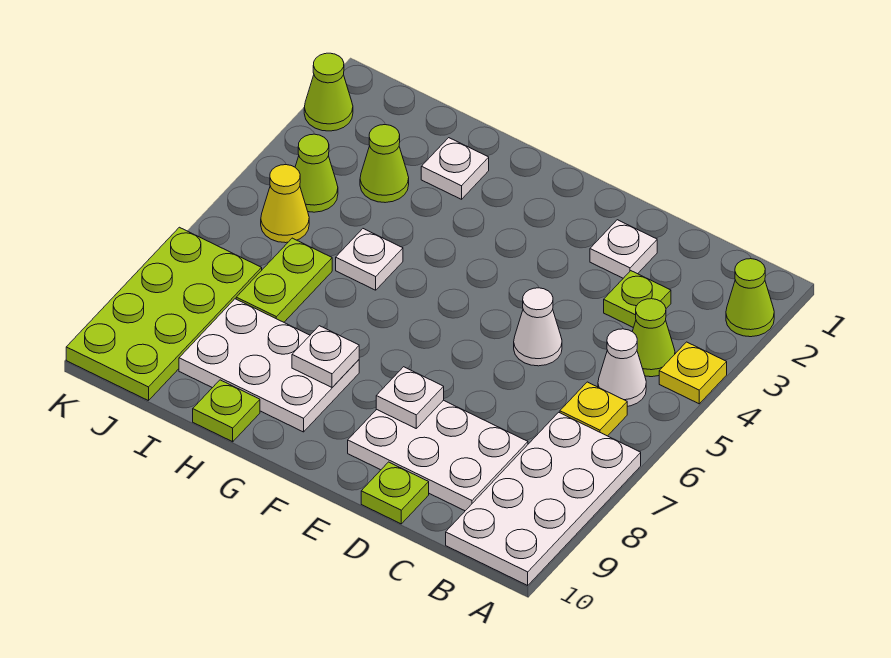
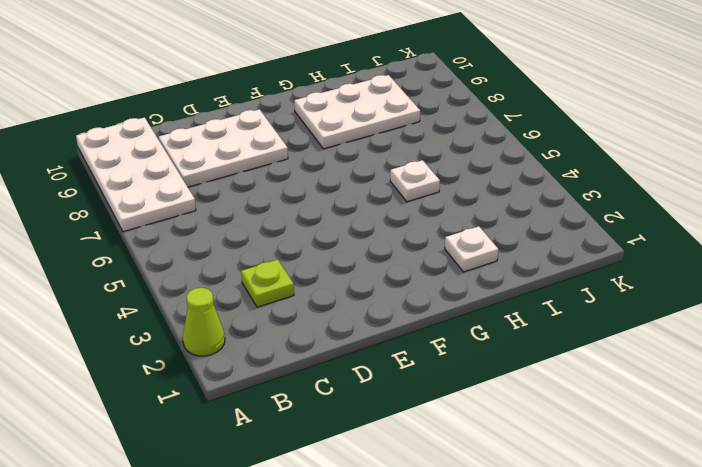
none -> yellow plate A4 level 1
none -> lime cone B4 level 1
none -> white cone B5 level 1

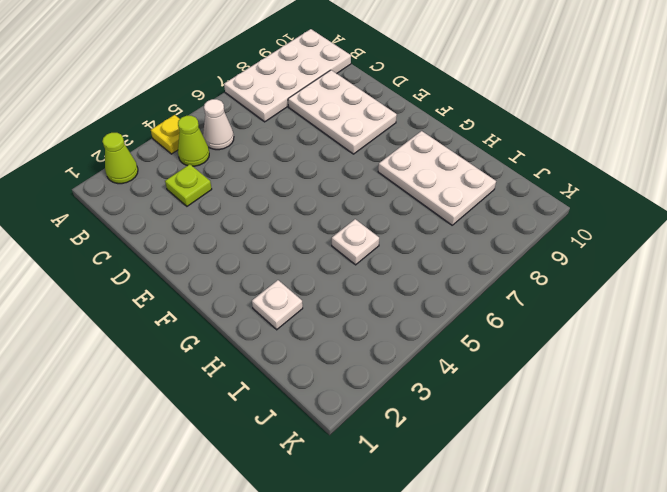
none -> yellow plate B6 level 1
none -> white plate D2 level 1
none -> white cone D5 level 1

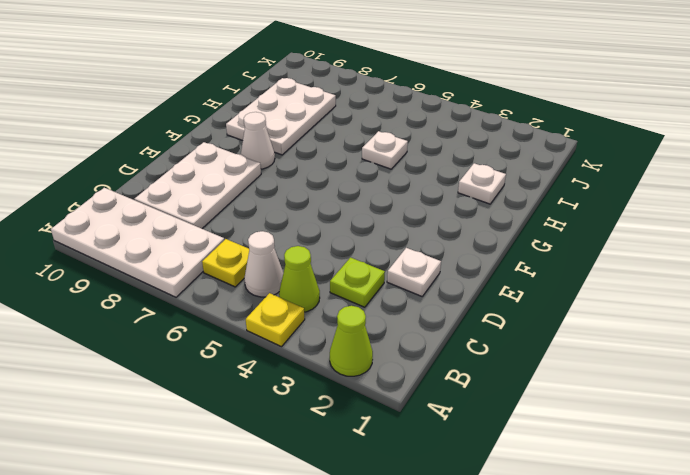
white cone F8 level 1 -> white cone D5 level 1
none -> lime plate D10 level 1
none -> lime plate H10 level 1
none -> lime cone I3 level 1

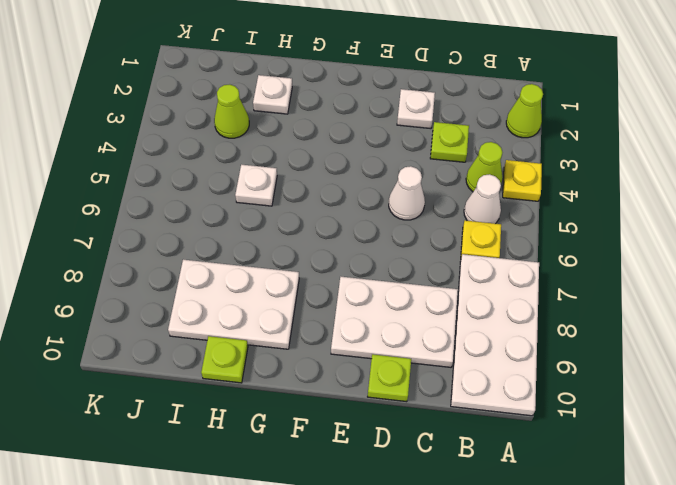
none -> lime plate I6:I7 level 1
none -> lime cone J4 level 1
none -> yellow cone J5 level 1

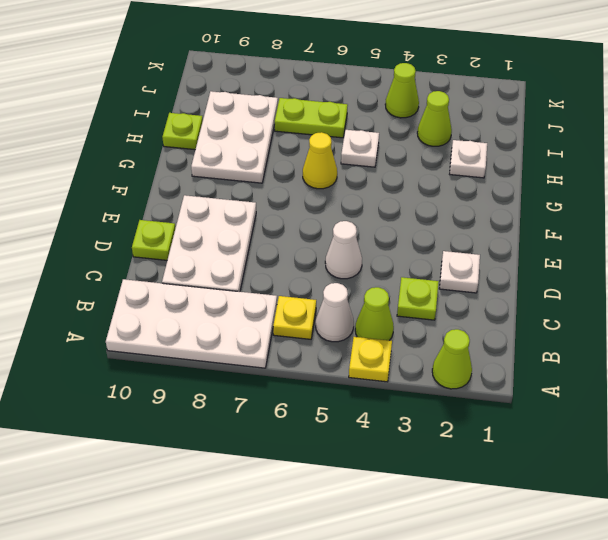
yellow cone G6 level 1 -> yellow cone J5 level 1
none -> lime plate J7:K10 level 1
none -> lime cone K2 level 1
none -> white plate E8 level 2

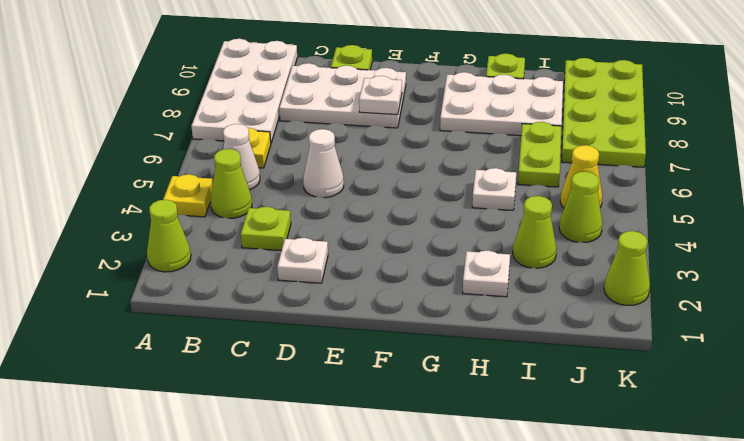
none -> white plate G8 level 2

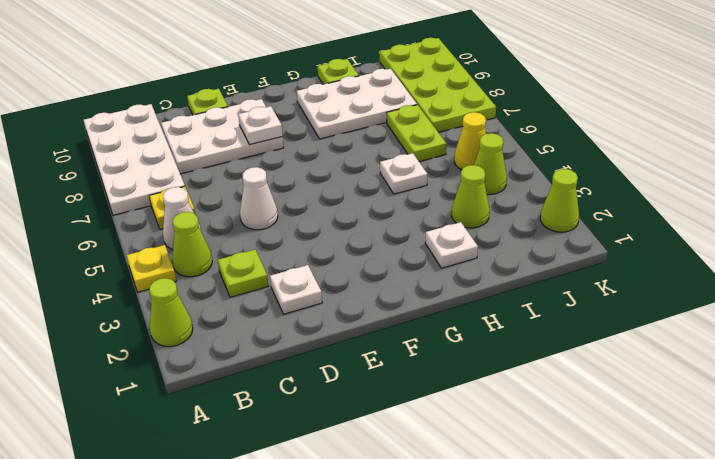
none -> white plate G8 level 2

